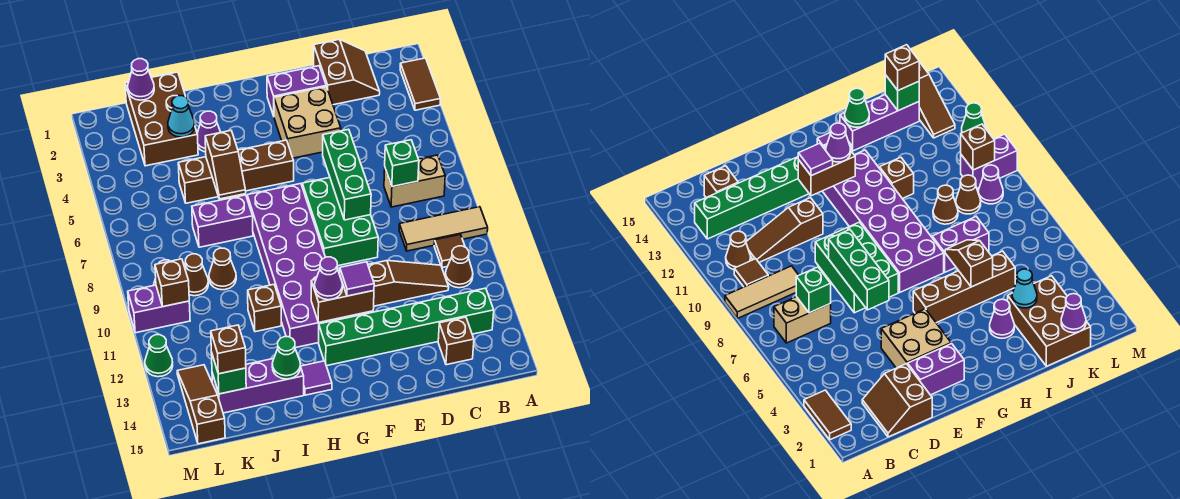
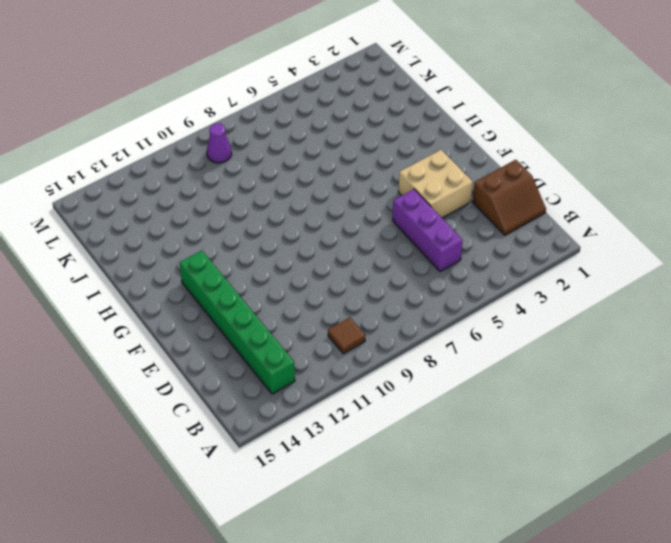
purple brick C5:E5 level 1 -> purple brick I14:K14 level 1
none -> brown tile A2:A3 level 1
none -> tan tile A9:C9 level 1
none -> tan brick B7:C7 level 1
none -> brown cone B11 level 1

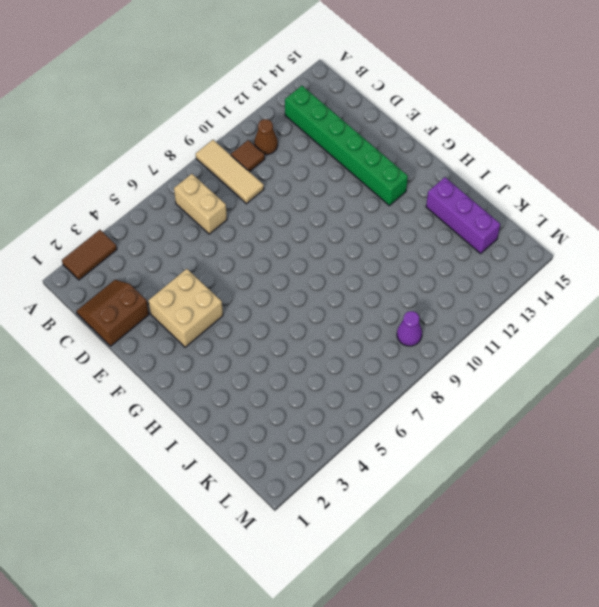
none -> brown slope C11:E11 level 1 top E
none -> brown brick C14 level 1
none -> purple brick E2:F2 level 1
none -> green brick E7:F9 level 1

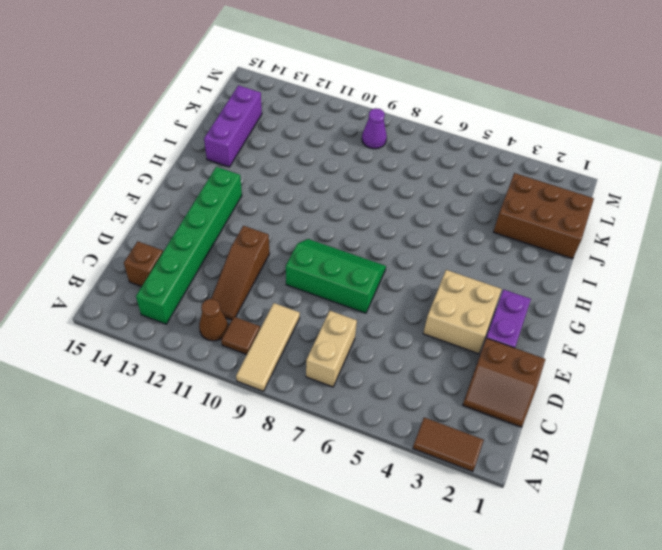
green slope E7:F9 level 1 top E -> green brick E7:F9 level 1
none -> brown brick G5:J5 level 1
none -> purple brick G7:H12 level 1
none -> purple tile H14 level 1
none -> purple cone I3 level 1

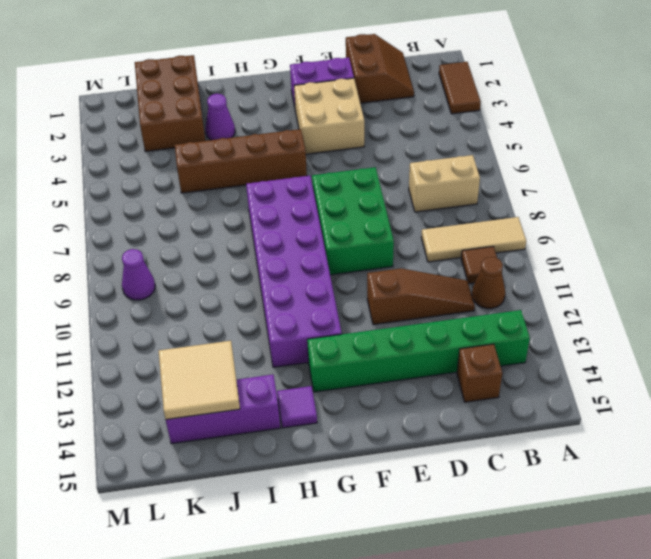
tan tile J13:K14 level 2 -> green brick K14 level 2
none -> purple brick I7:J7 level 1
none -> brown brick I11 level 1
none -> brown cone J9 level 1
none -> brown cone K9 level 1

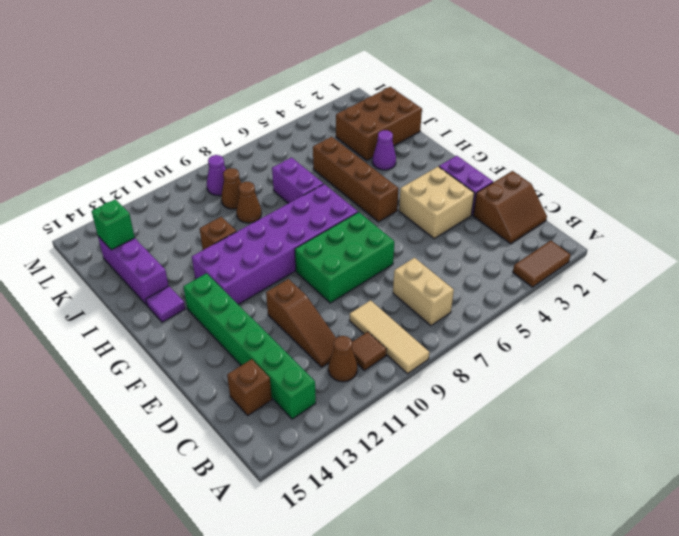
none -> purple brick L10:M10 level 1
none -> brown slope L13:L15 level 1 top 15
none -> green cone M12 level 1
none -> green brick C7 level 2

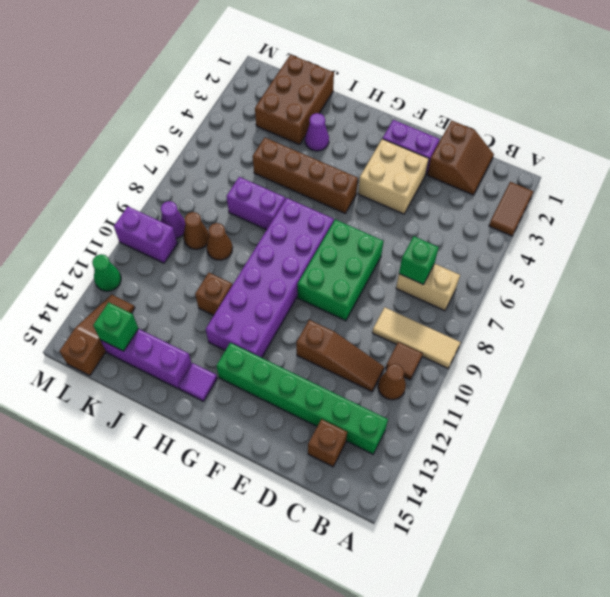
none -> green brick E6:E8 level 2
none -> brown brick F12:G12 level 2
none -> brown slope I5:I6 level 2 top 5
none -> green cone I14 level 2

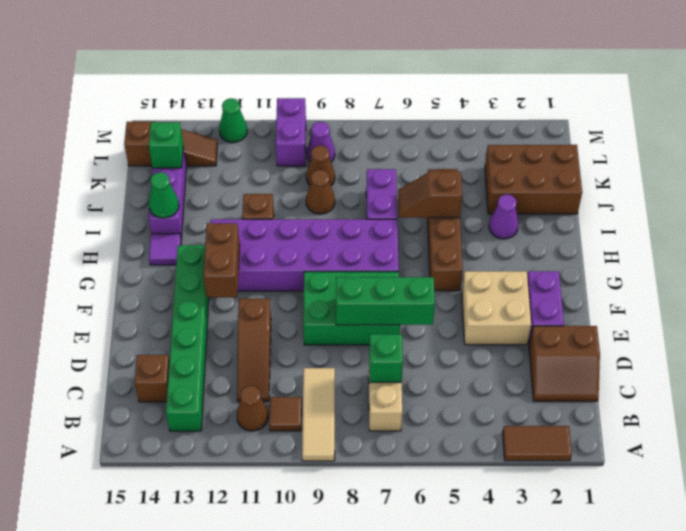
none -> cyan cone J3 level 2
none -> purple cone K1 level 2
none -> brown brick L10 level 2
none -> purple tile F12 level 3

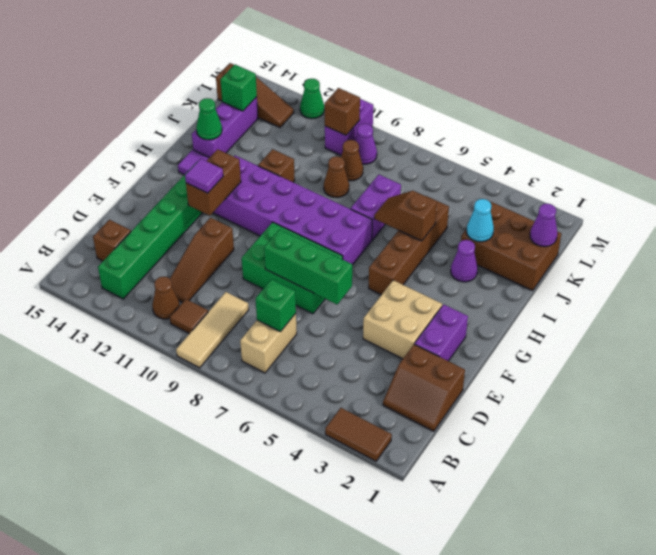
none -> purple cone G12 level 3
none -> brown brick K14 level 3

